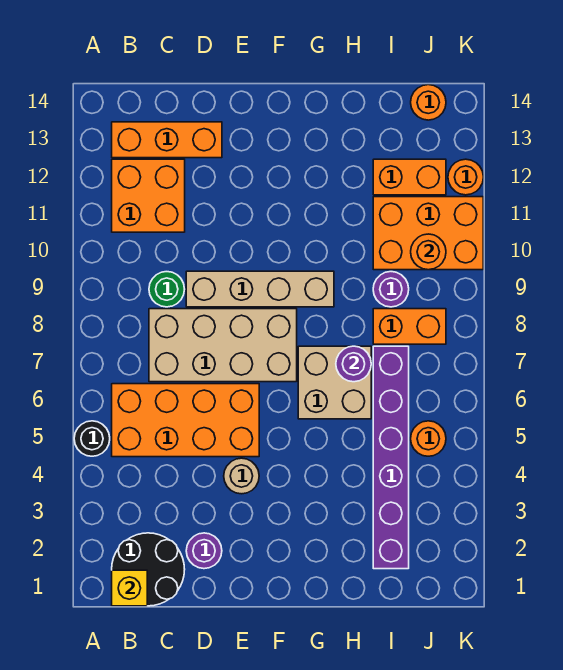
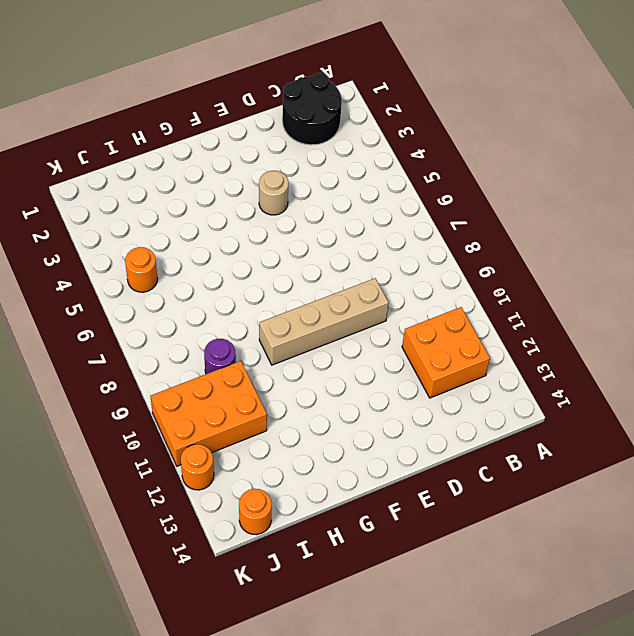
none -> black round brick A5 level 1
none -> orange brick B5:E6 level 1
none -> orange brick B13:D13 level 1

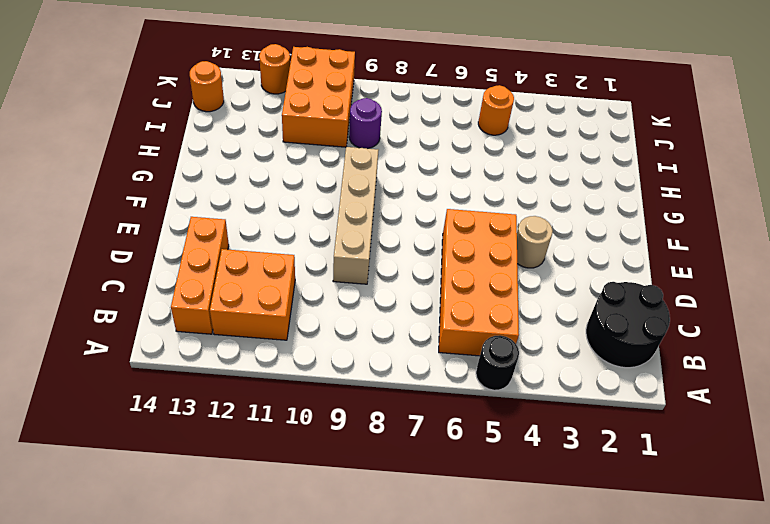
none -> tan brick C7:F8 level 1
none -> green round brick C9 level 1
none -> purple round brick D2 level 1

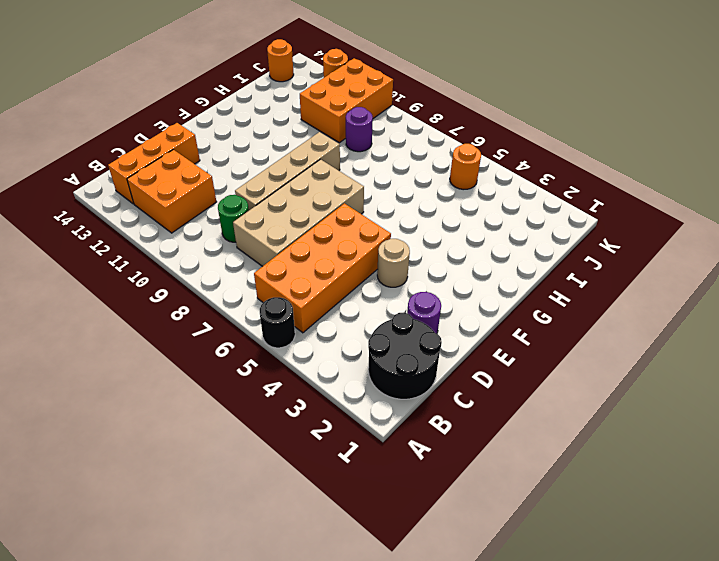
none -> tan brick G6:H7 level 1
none -> purple brick I2:I7 level 1
none -> orange brick I8:J8 level 1

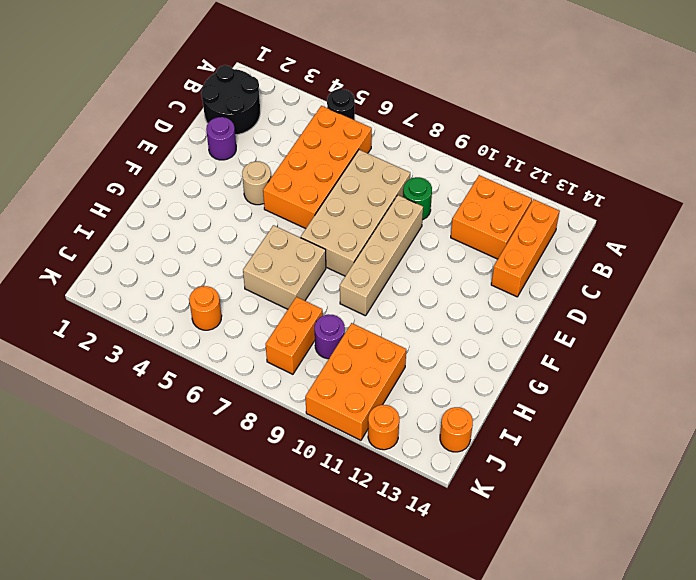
none -> purple brick I2:I7 level 1
none -> orange brick I12:J12 level 1
none -> yellow brick B1 level 2

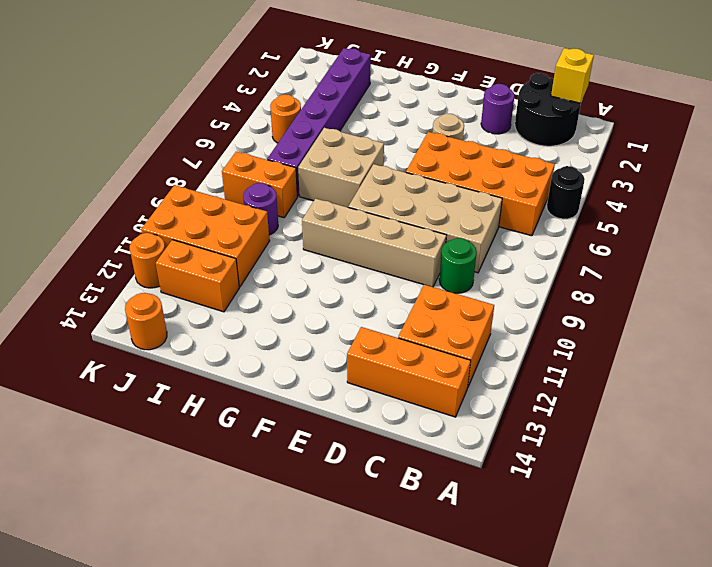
none -> purple round brick H7 level 2
none -> orange round brick J10 level 2

